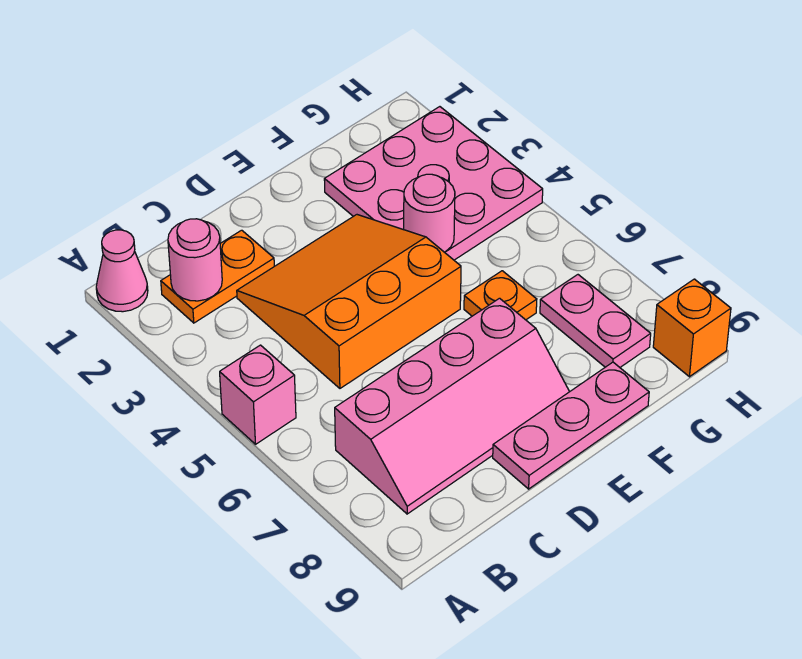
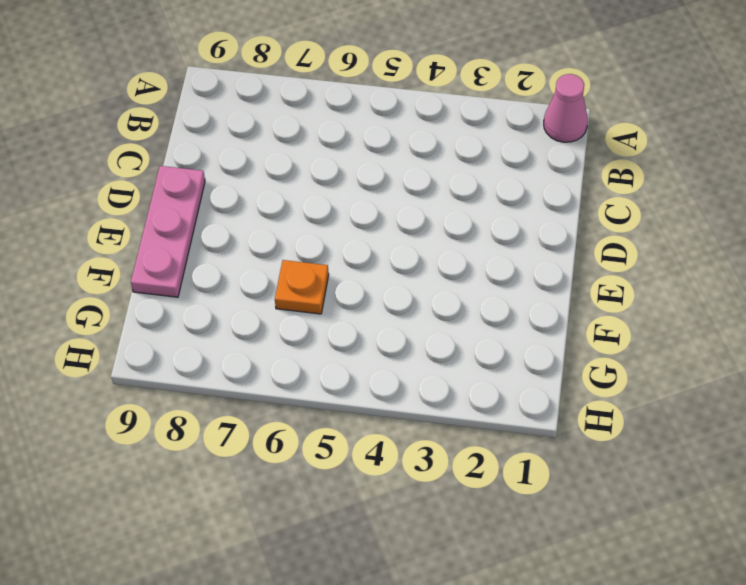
none -> pink brick A5 level 1
none -> orange plate B2:C2 level 1
none -> pink slope B7:E8 level 1 top 7

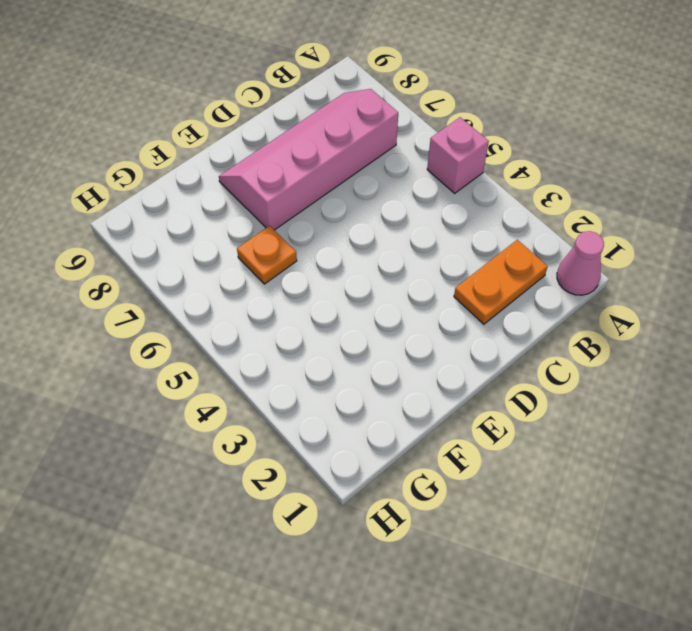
none -> orange slope C3:E5 level 1 top 5
none -> pink plate D9:F9 level 1
none -> pink plate F2:H4 level 1

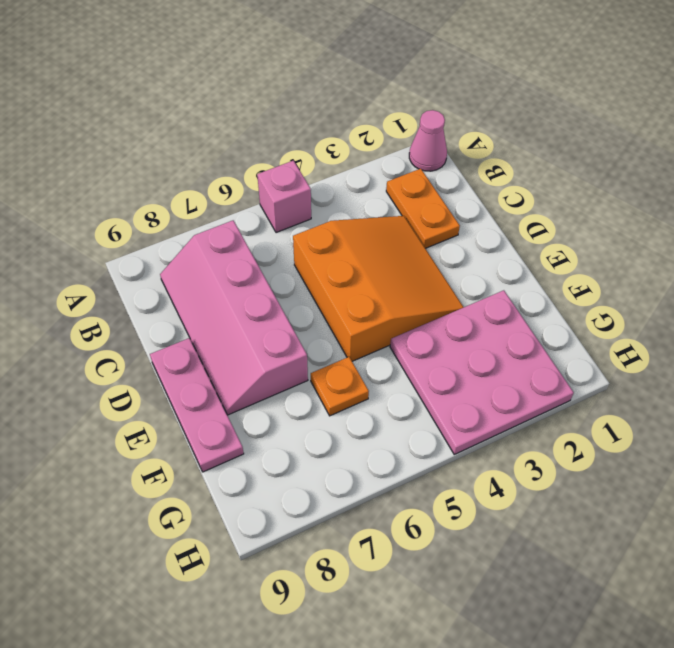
none -> pink plate G7:G8 level 1
none -> orange brick H9 level 1
none -> pink round brick B2 level 2

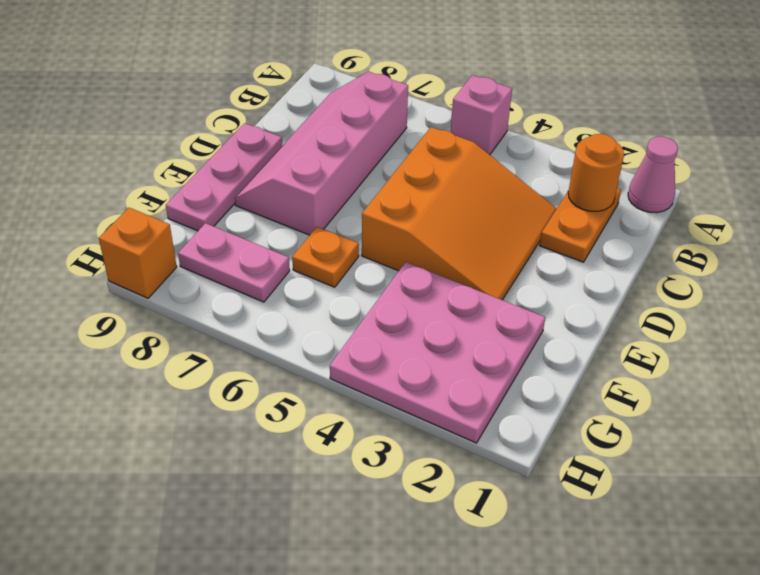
orange round brick B2 level 2 -> pink round brick B2 level 2
none -> pink round brick F4 level 2

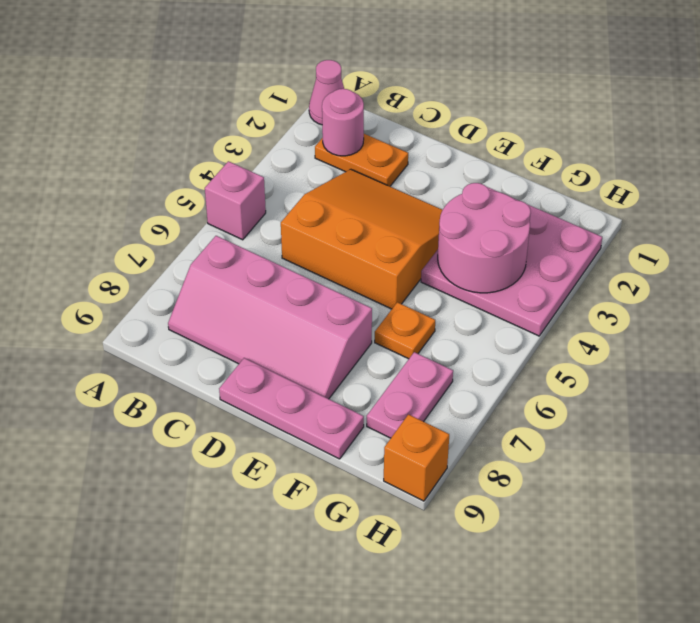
pink round brick F3:G4 level 2 -> pink round brick F4 level 2

